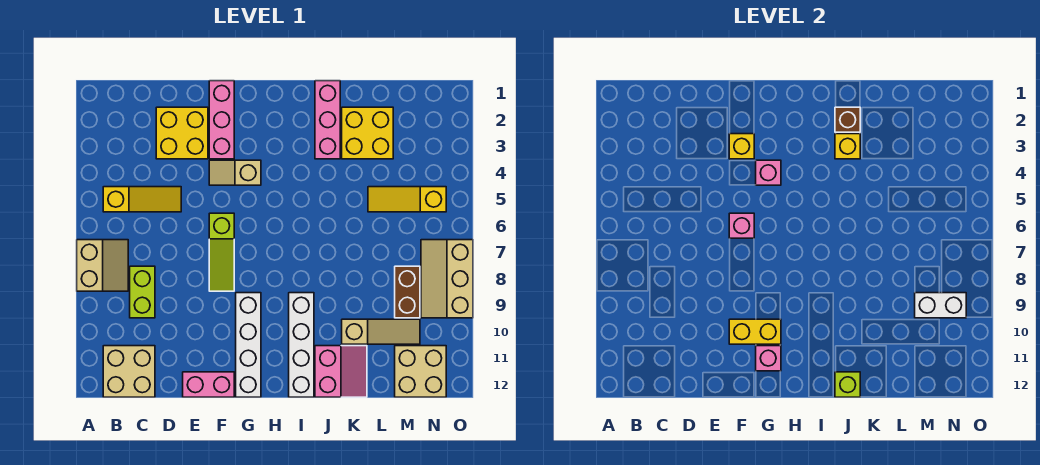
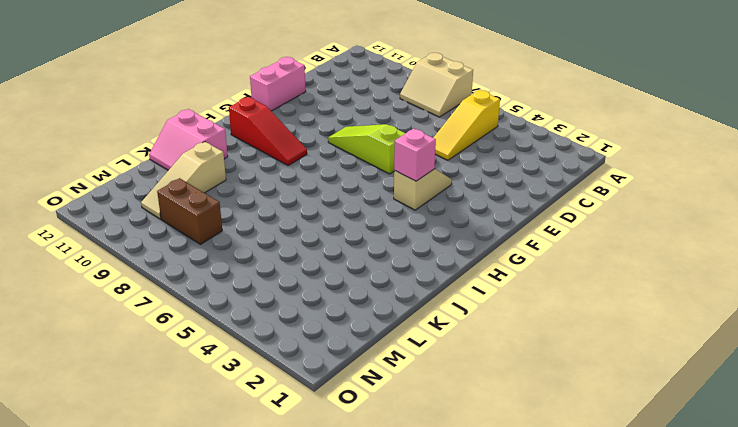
red slope H9:H11 level 1 top 11 -> none
none -> tan brick B11:C12 level 1
none -> lime brick C8:C9 level 1
none -> yellow brick D2:E3 level 1

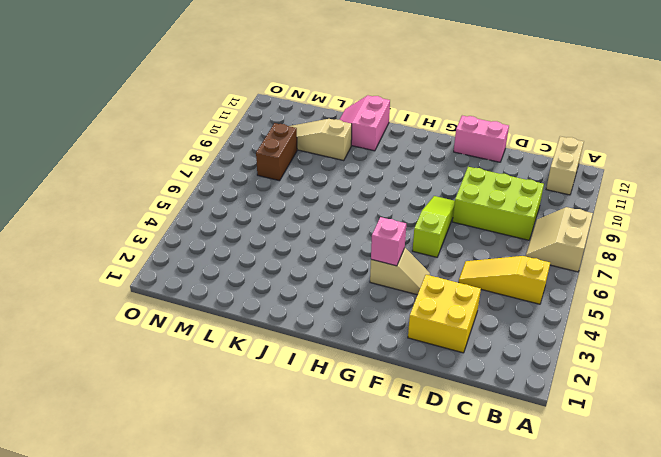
tan brick B11:B12 level 1 -> tan brick B11:C12 level 1
lime brick C8:E9 level 1 -> lime brick C8:C9 level 1
none -> pink brick F1:F3 level 1
none -> white brick G9:G12 level 1
none -> white brick I9:I12 level 1

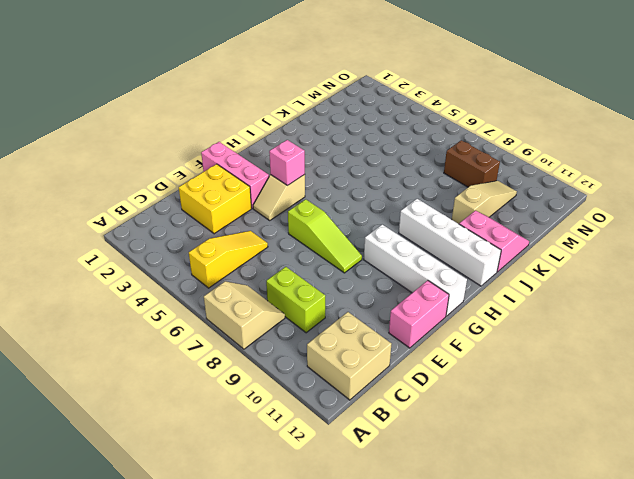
none -> pink brick J1:J3 level 1
none -> yellow brick K2:L3 level 1
none -> yellow slope L5:N5 level 1 top N

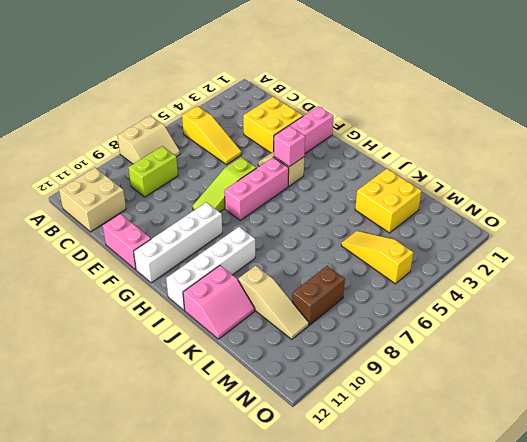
pink brick G5:G7 level 1 -> pink brick J1:J3 level 1
none -> tan brick M11:N12 level 1
none -> tan slope N7:O9 level 1 top O
none -> yellow brick F3 level 2

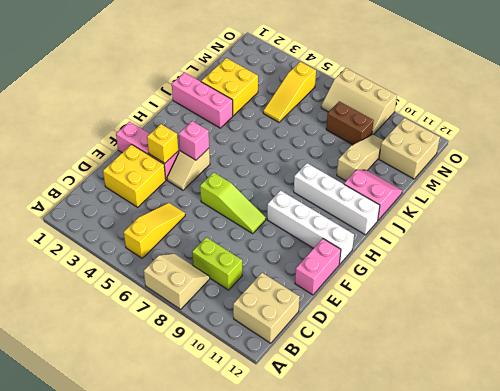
none -> pink brick F6 level 2
none -> yellow brick F10:G10 level 2
none -> pink brick G11 level 2

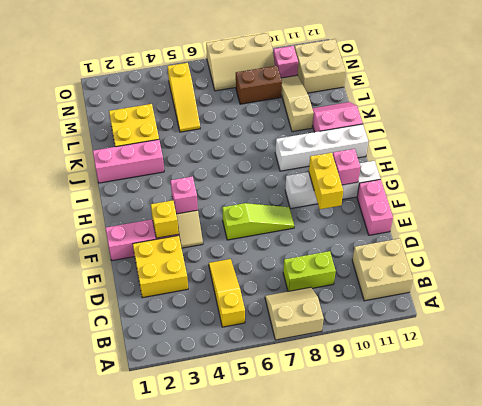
pink brick N10 level 1 -> pink brick F6 level 2
none -> brown brick J2 level 2
none -> yellow brick J3 level 2
none -> lime brick J12 level 2

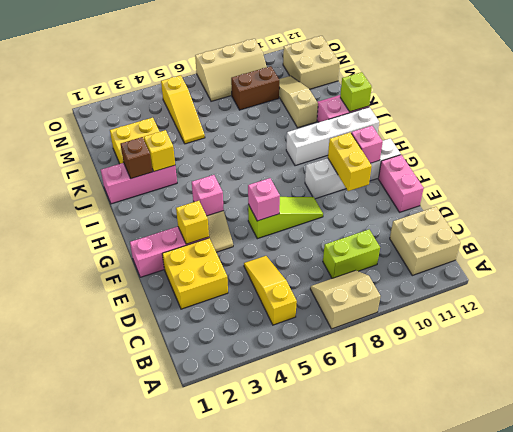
none -> white brick M9:N9 level 2

